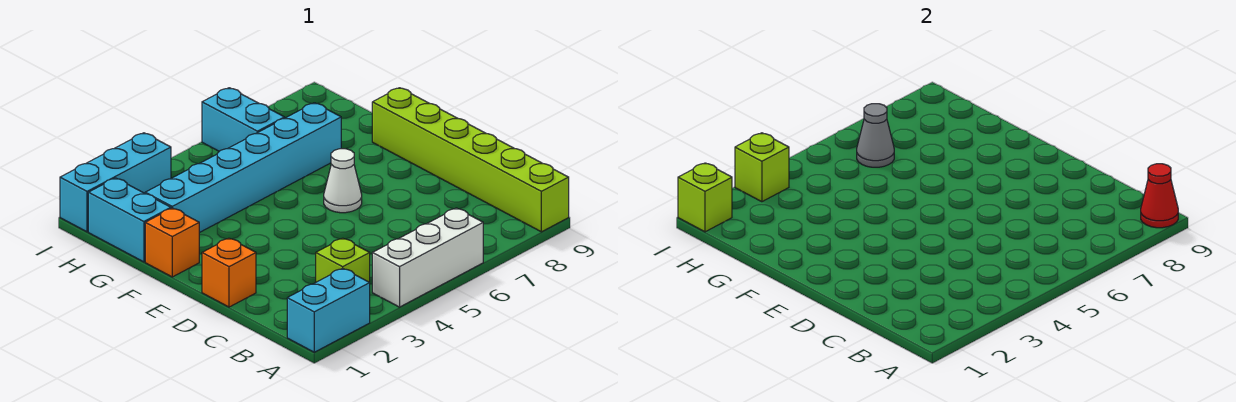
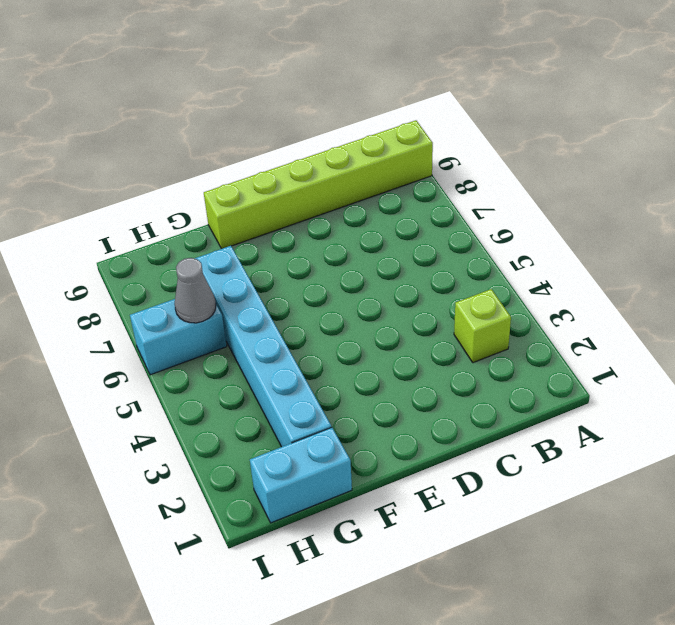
none -> cyan brick A1:A2 level 1
none -> white brick A4:A6 level 1
none -> orange brick D1 level 1

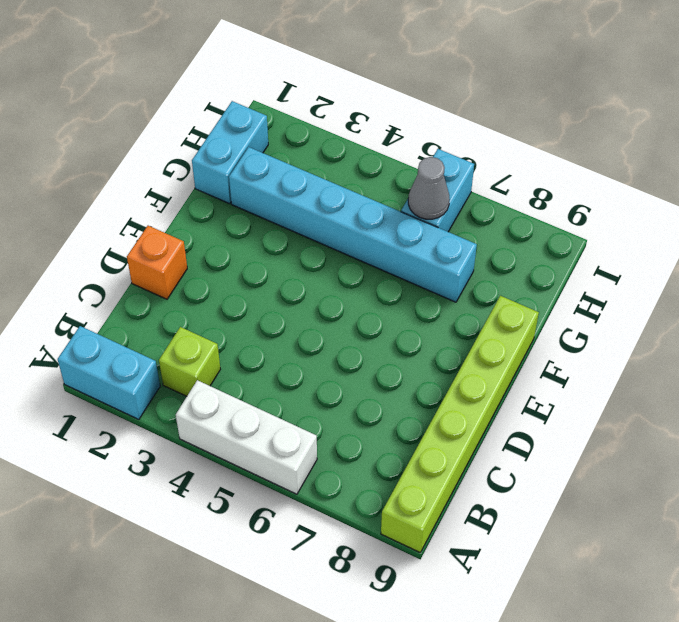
none -> white cone E6 level 1
none -> orange brick F1 level 1
none -> cyan brick I1:I3 level 1

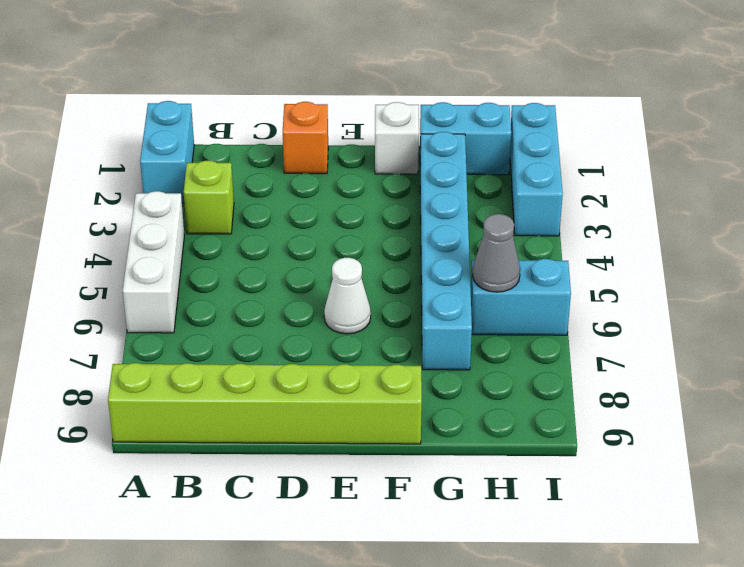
white brick F1 level 1 -> orange brick F1 level 1
none -> red cone A9 level 2
none -> lime brick I1 level 2
none -> lime brick I3 level 2

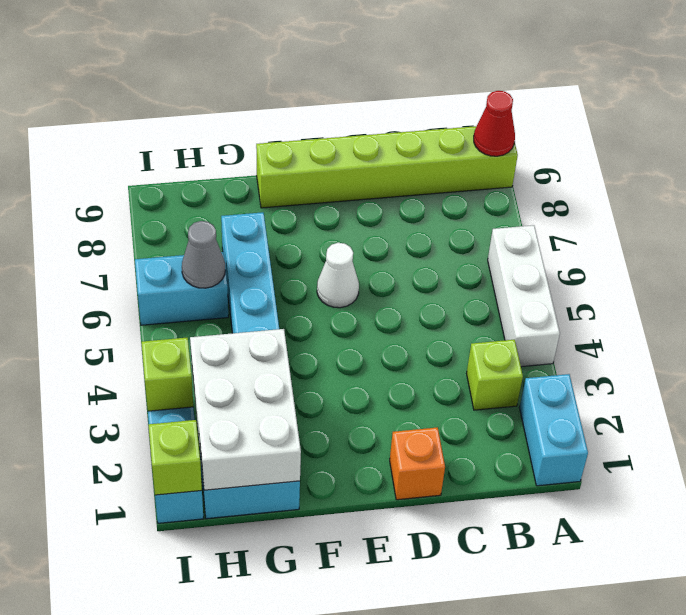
white brick G1:H3 level 2 -> none
none -> orange brick F1 level 1

